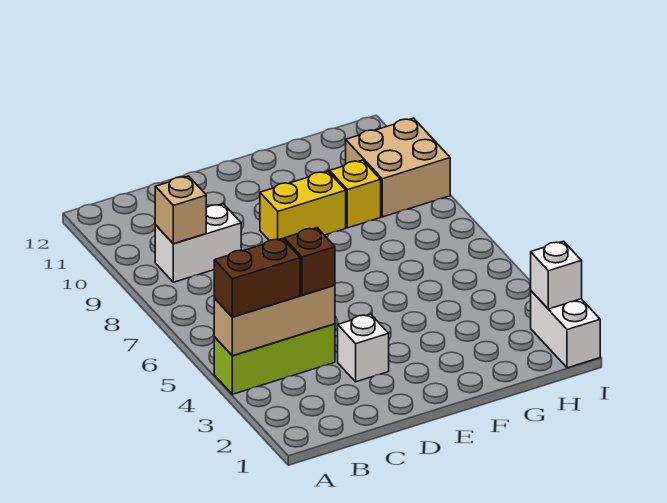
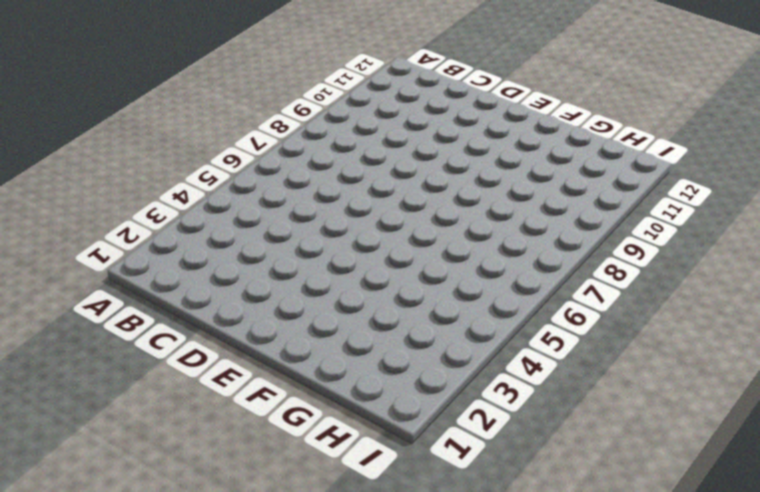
none -> lime brick A4:C4 level 1
none -> white brick B9:C9 level 1
none -> white brick D3 level 1

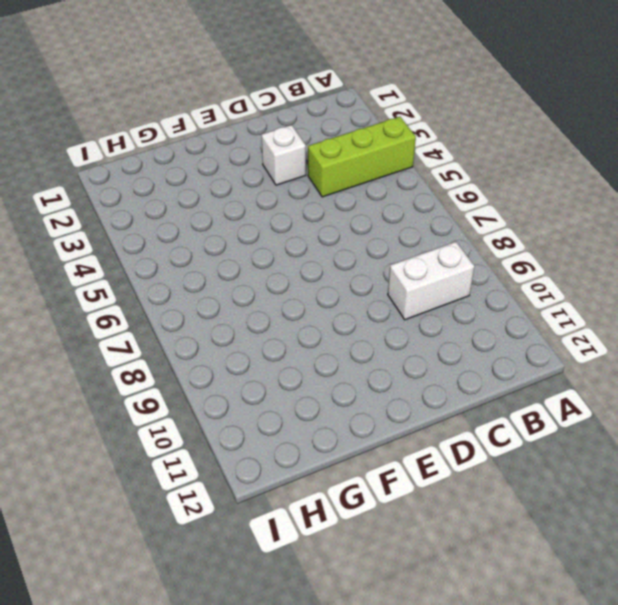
none -> yellow brick E9:F9 level 1
none -> yellow brick G9 level 1
none -> tan brick H9:I10 level 1

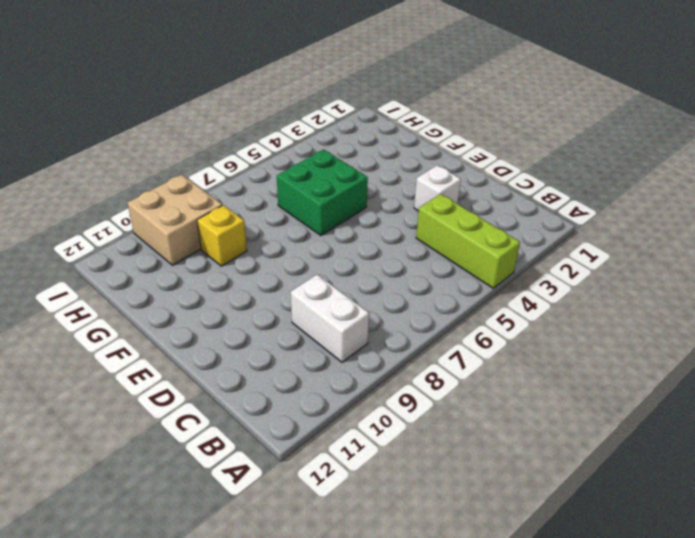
green brick F5:G6 level 1 -> none
none -> yellow brick E9:F9 level 1
none -> white brick I1:I2 level 1
none -> tan brick A4:C4 level 2

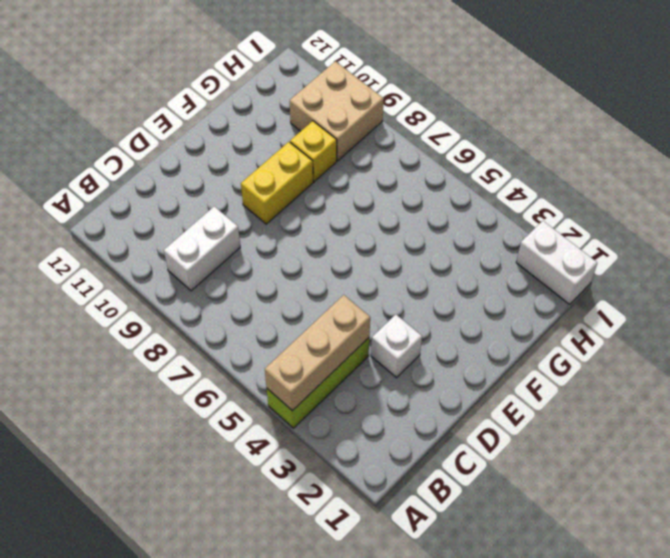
none -> tan brick B9 level 2
none -> white brick I2 level 2
none -> brown brick A4:B4 level 3

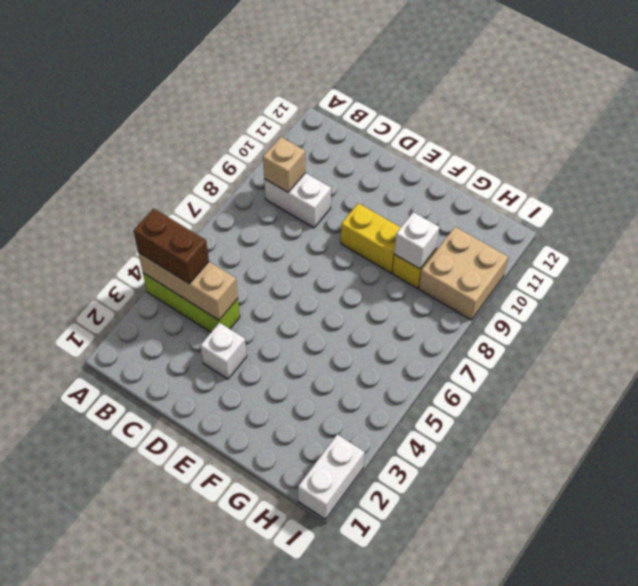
white brick G9 level 2 -> white brick I2 level 2
none -> brown brick C4 level 3

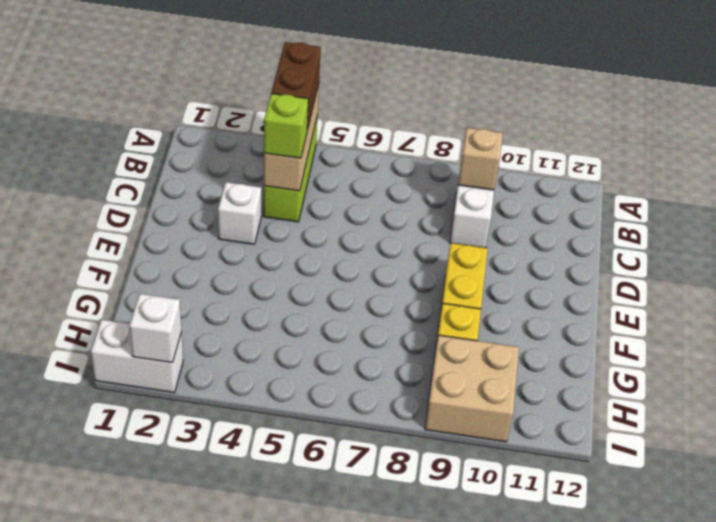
lime brick C4 level 3 -> brown brick C4 level 3

